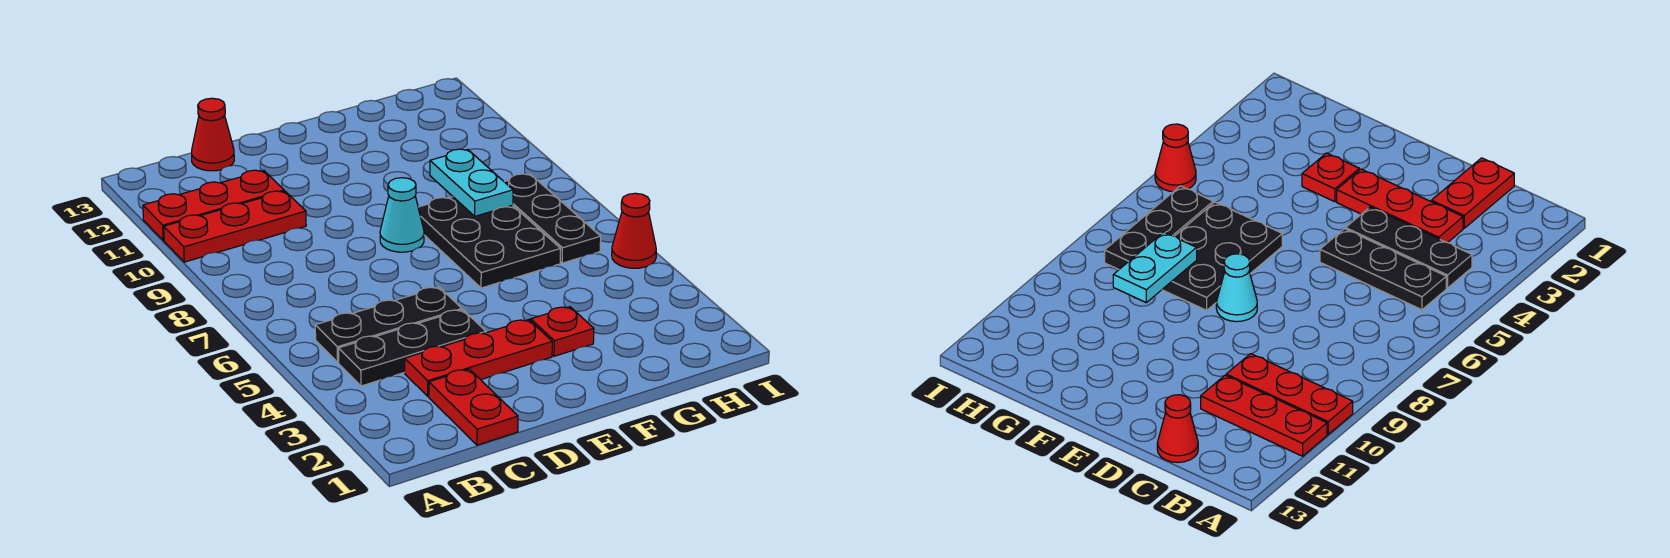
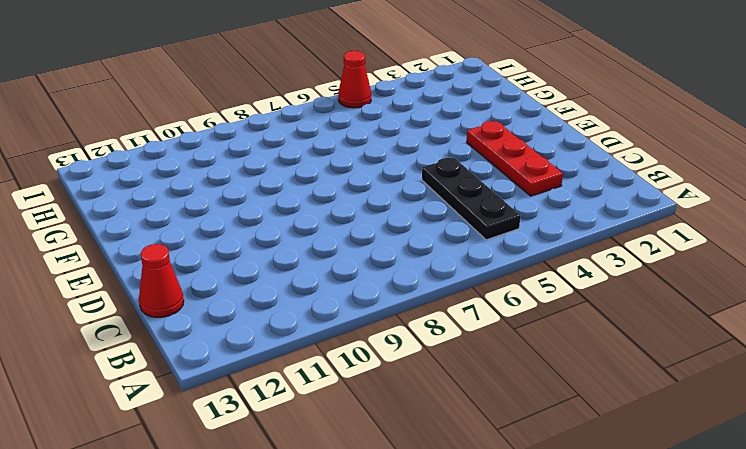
none -> red plate A10:C10 level 1
none -> red plate A11:C11 level 1
none -> black plate B4:D4 level 1

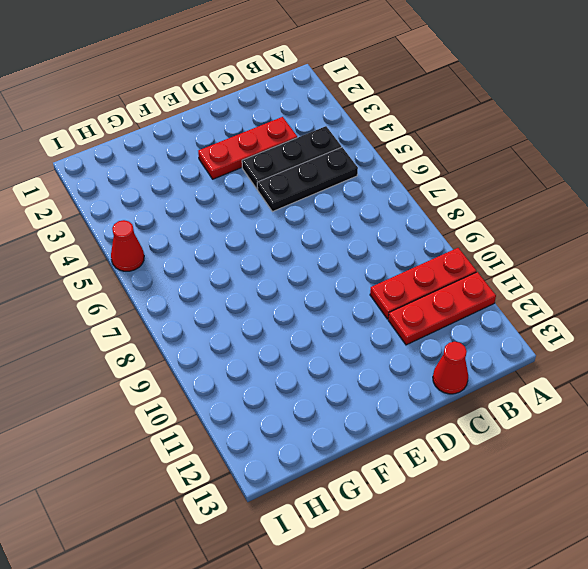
none -> red plate C1:C2 level 1
none -> cyan cone E8 level 1
none -> red plate F3 level 1

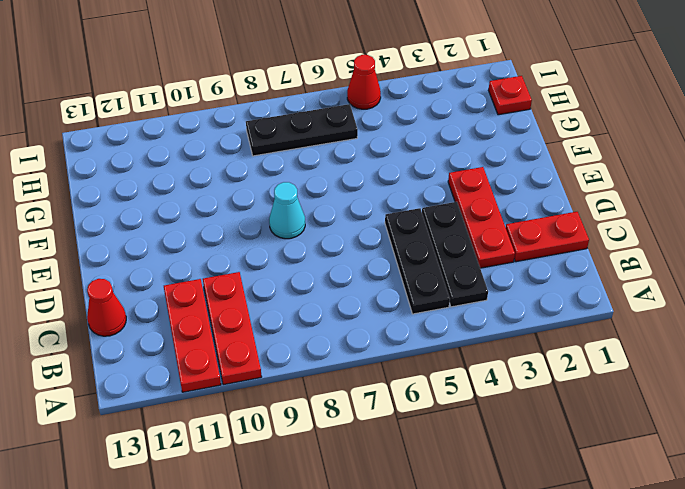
red plate H1 level 1 -> red plate F3 level 1
none -> black plate F6:G8 level 1
none -> cyan plate G8:G9 level 2

